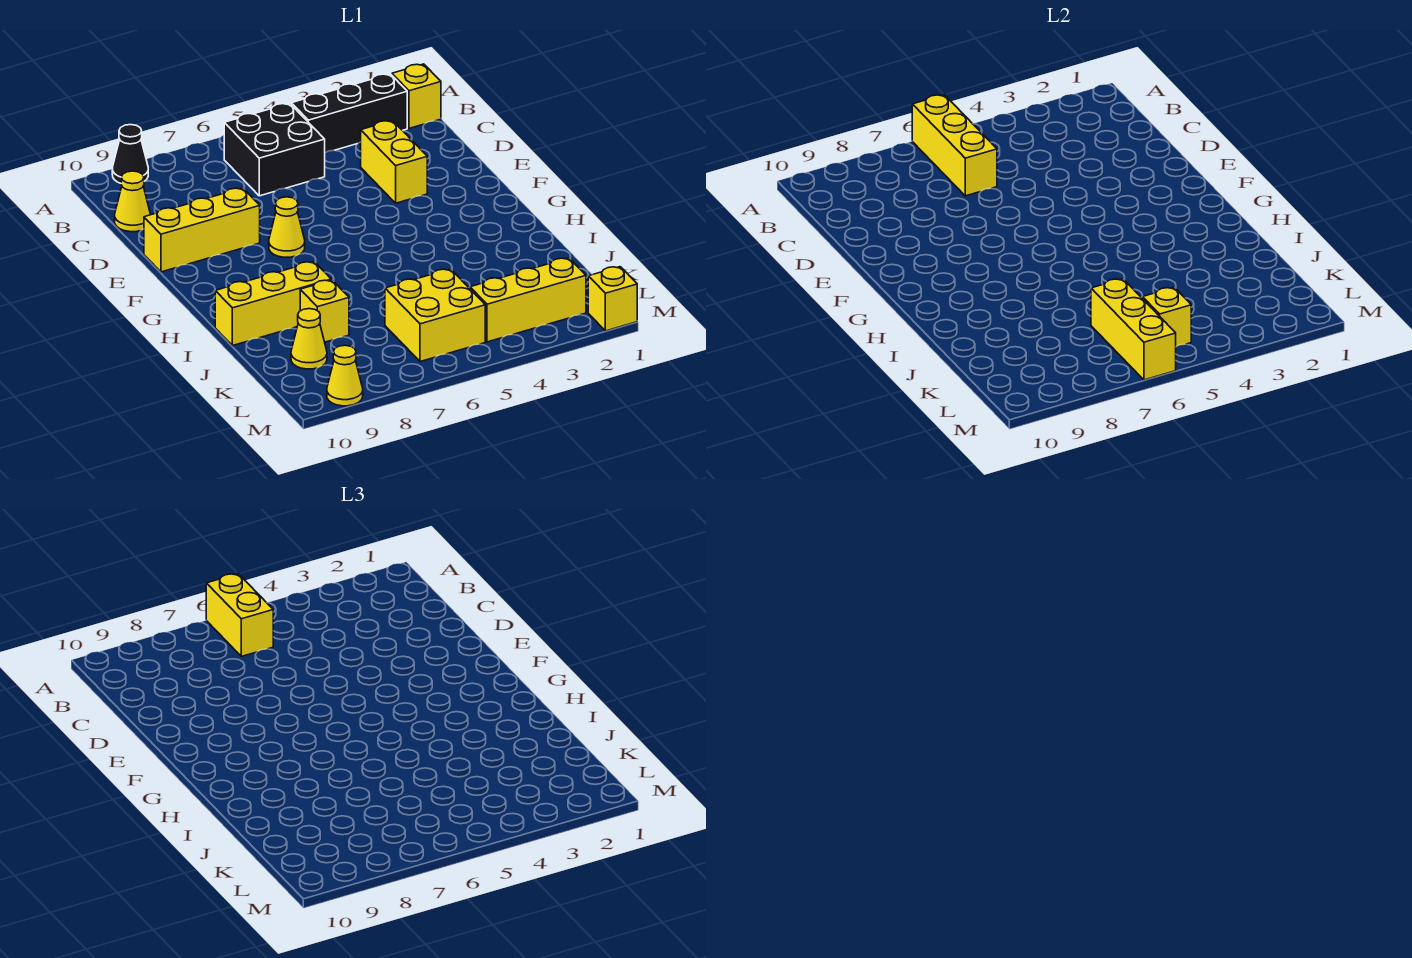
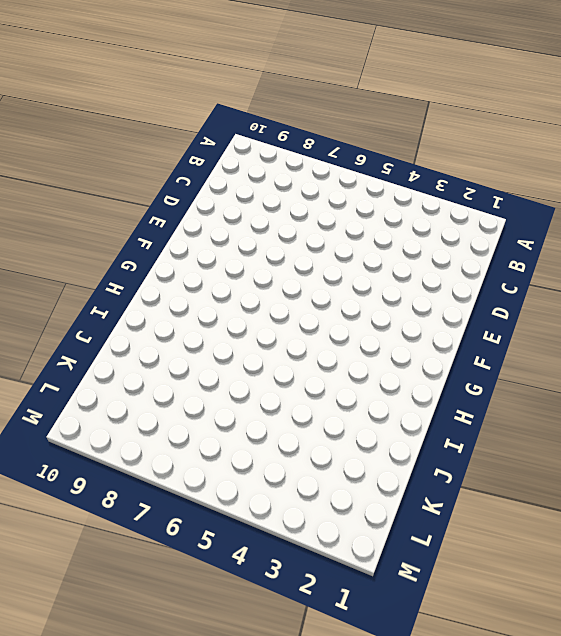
none -> black cone A9 level 1
none -> yellow brick B1 level 1
none -> black brick B2:B4 level 1

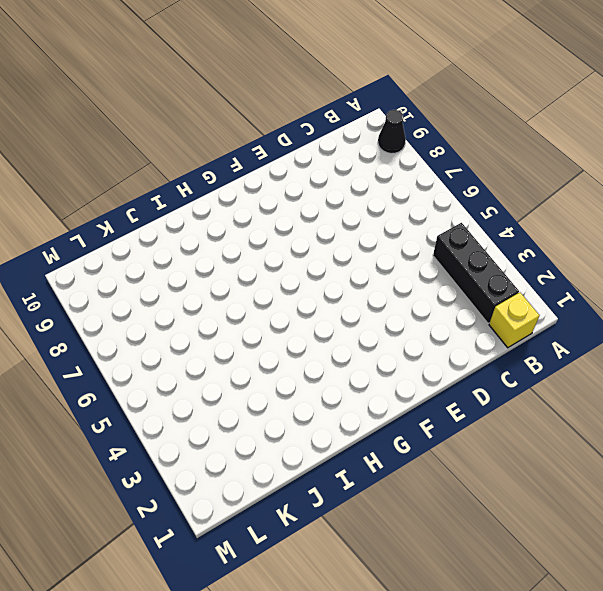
none -> black brick B5:C6 level 1
none -> yellow cone C10 level 1
none -> yellow brick D3:E3 level 1

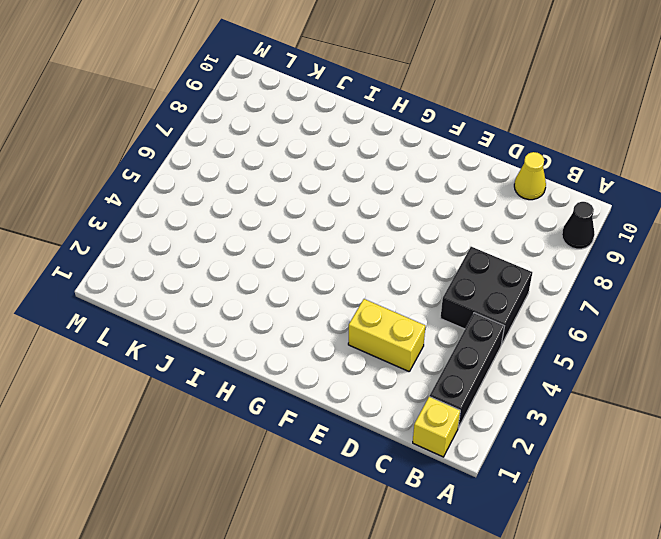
none -> yellow brick E8:E10 level 1
none -> yellow cone F7 level 1
none -> yellow brick I8:I10 level 1

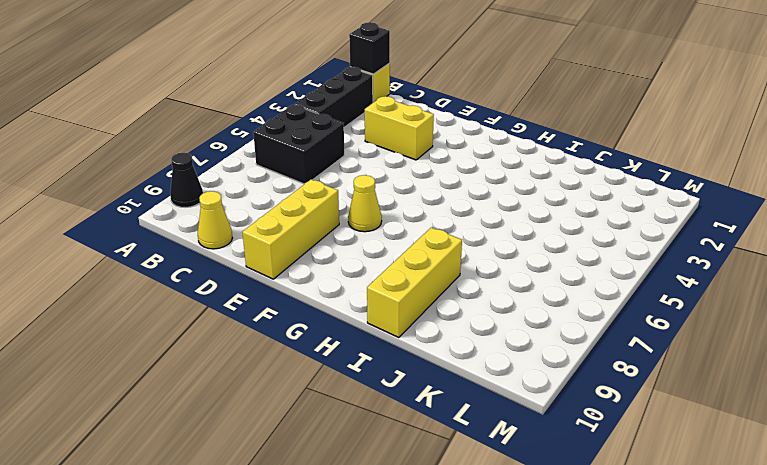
black brick B1 level 2 -> none
none -> yellow brick J8 level 1
none -> yellow brick K5:L6 level 1
none -> yellow cone K9 level 1

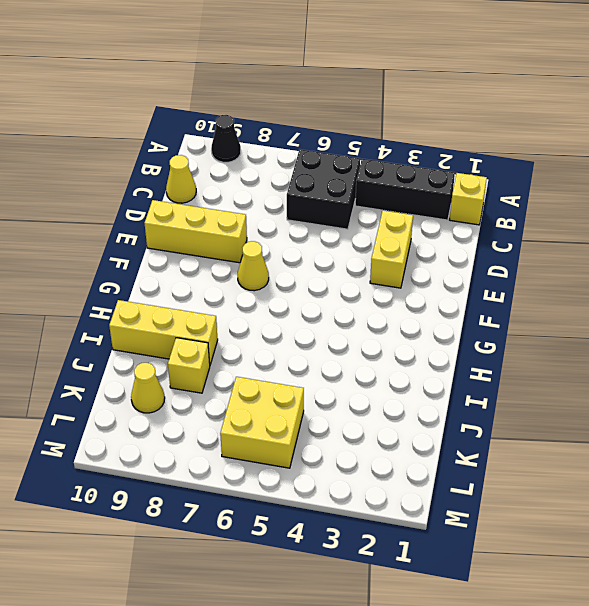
none -> yellow brick L2:L4 level 1
none -> yellow brick M1 level 1
none -> yellow cone M9 level 1

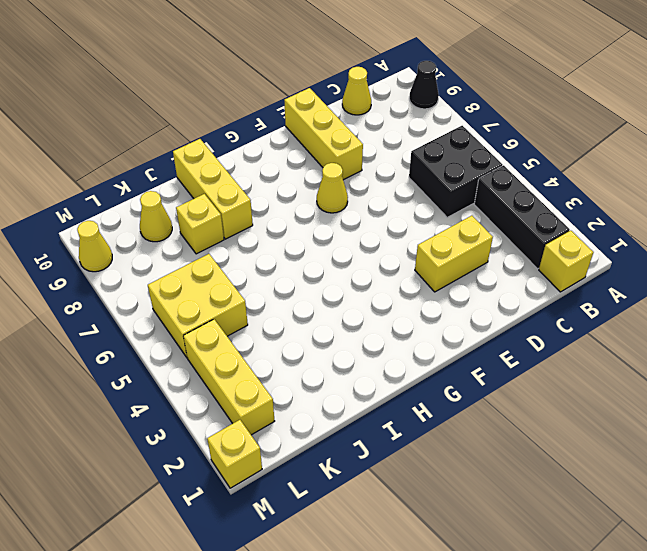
none -> yellow brick A6:C6 level 2
none -> yellow brick K6:M6 level 2
none -> yellow brick L5 level 2

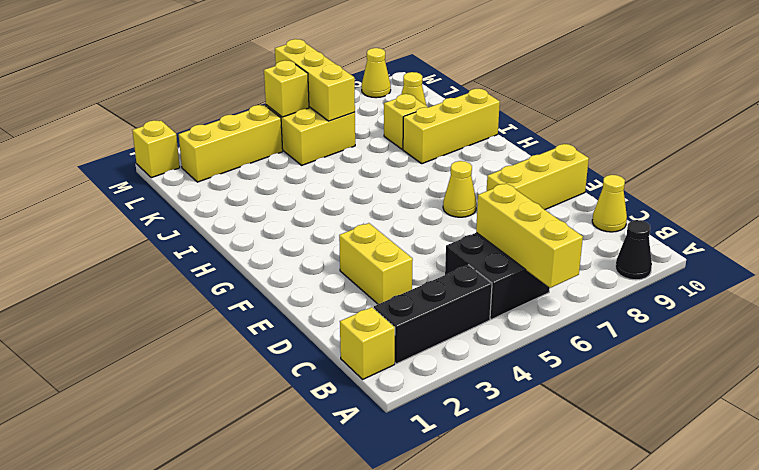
none -> yellow brick A6:B6 level 3

